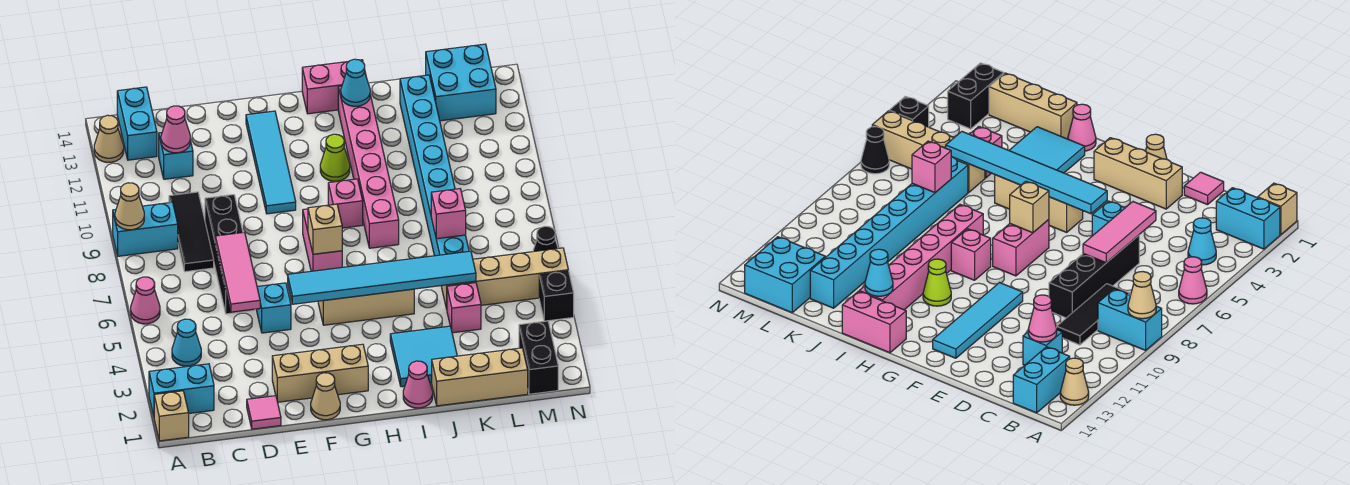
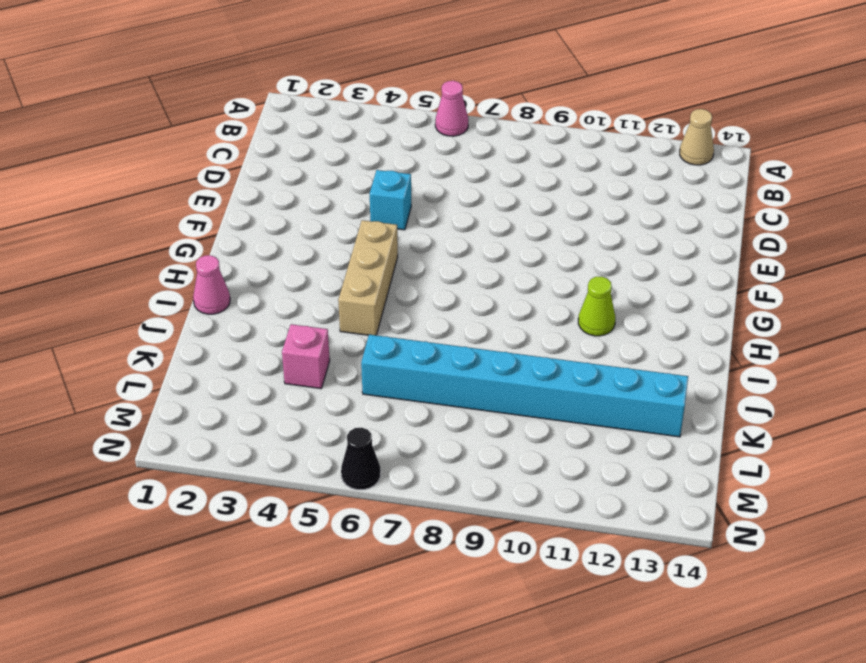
none -> tan brick A1 level 1
none -> cyan brick A2:B2 level 1
none -> cyan brick A9:B9 level 1
none -> cyan cone B4 level 1

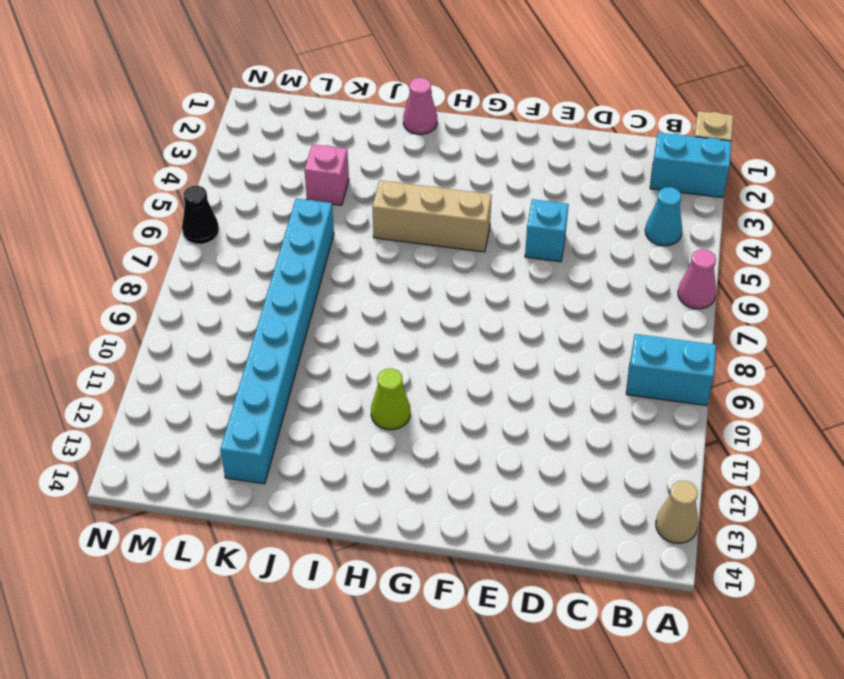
none -> cyan brick B13:B14 level 1
none -> black tile C8:C10 level 1
none -> cyan brick C12 level 1
none -> pink tile D1 level 1

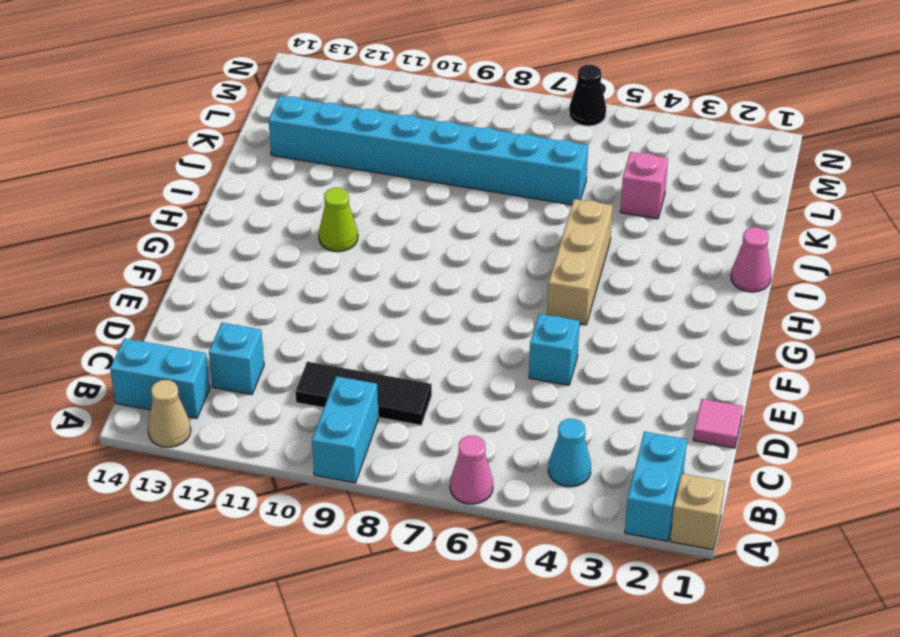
none -> black brick D6:D9 level 1
none -> tan brick E2:G2 level 1
none -> tan cone F1 level 1
none -> cyan tile F10:F13 level 1

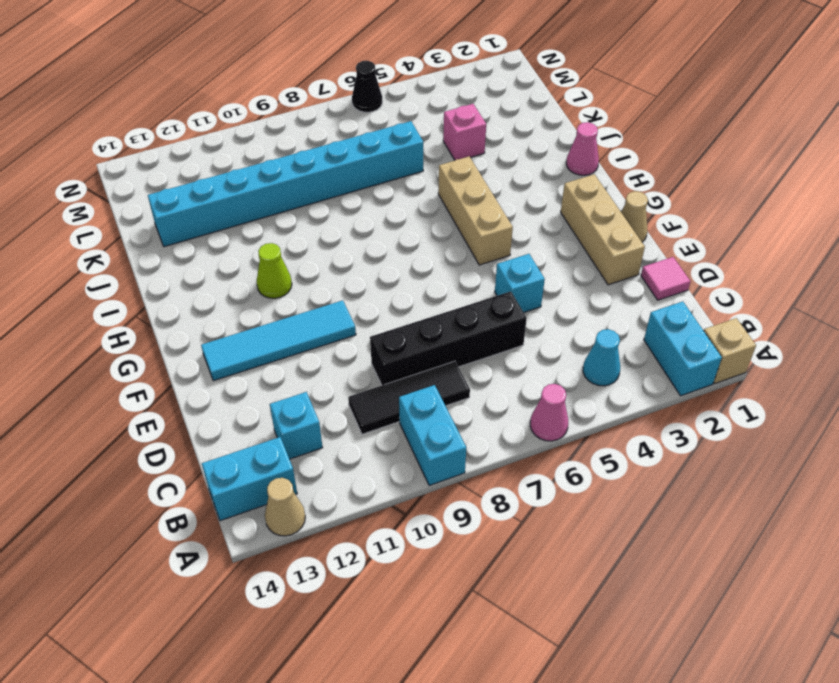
none -> pink brick G7:G8 level 1
none -> pink brick H9 level 1
none -> pink brick H14:I14 level 1
none -> cyan tile I2:J3 level 1

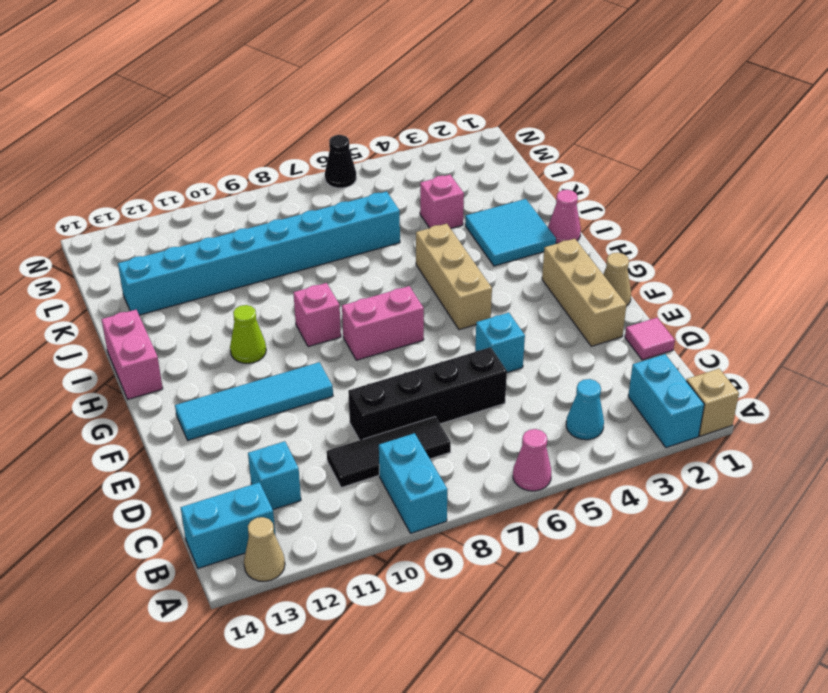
none -> pink brick I8:I13 level 1
none -> tan brick J1:L1 level 1
none -> tan brick K5:N5 level 1
none -> cyan brick L13:M14 level 1

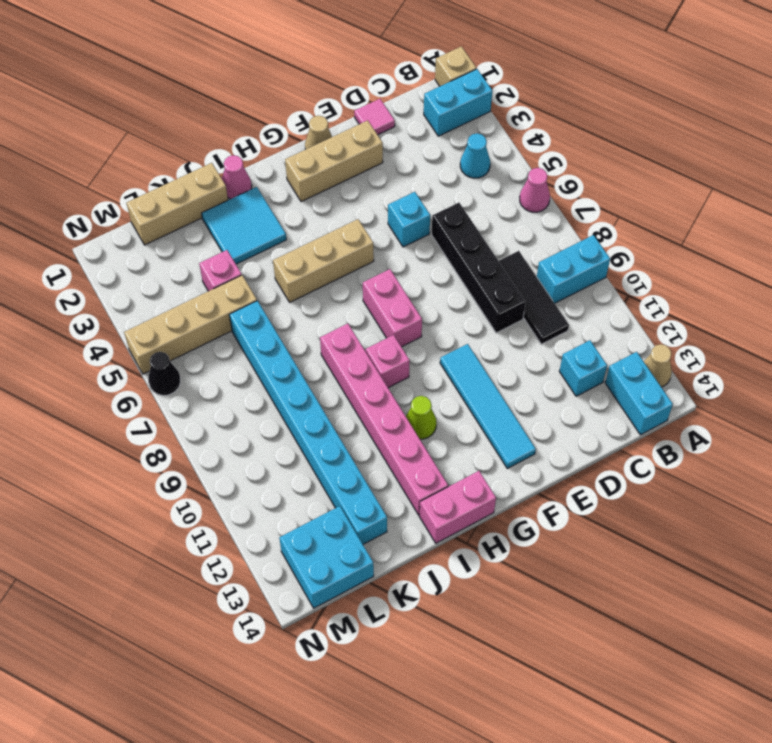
none -> black brick M1:M2 level 1
none -> black brick N4 level 1
none -> tan cone A9 level 2
none -> pink cone C12 level 2

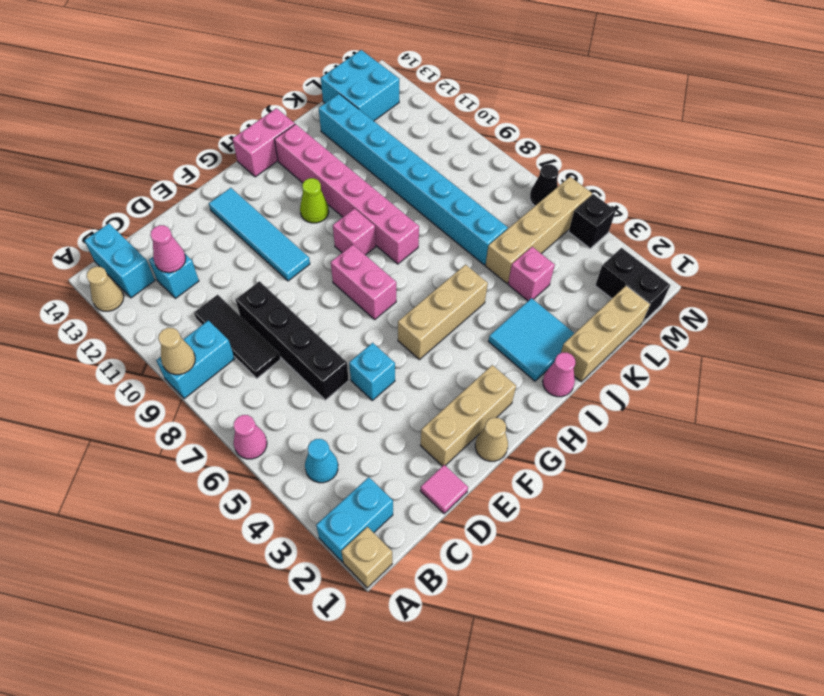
none -> pink tile D5:D7 level 2
none -> cyan tile F5:K5 level 2
none -> tan brick G7 level 2
none -> cyan cone I13 level 2

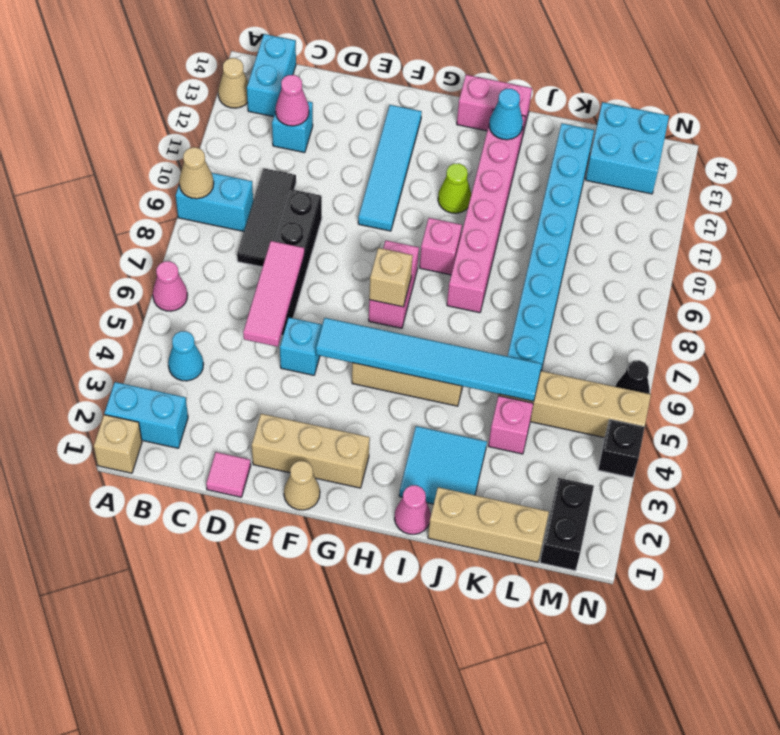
none -> pink brick K7 level 2

